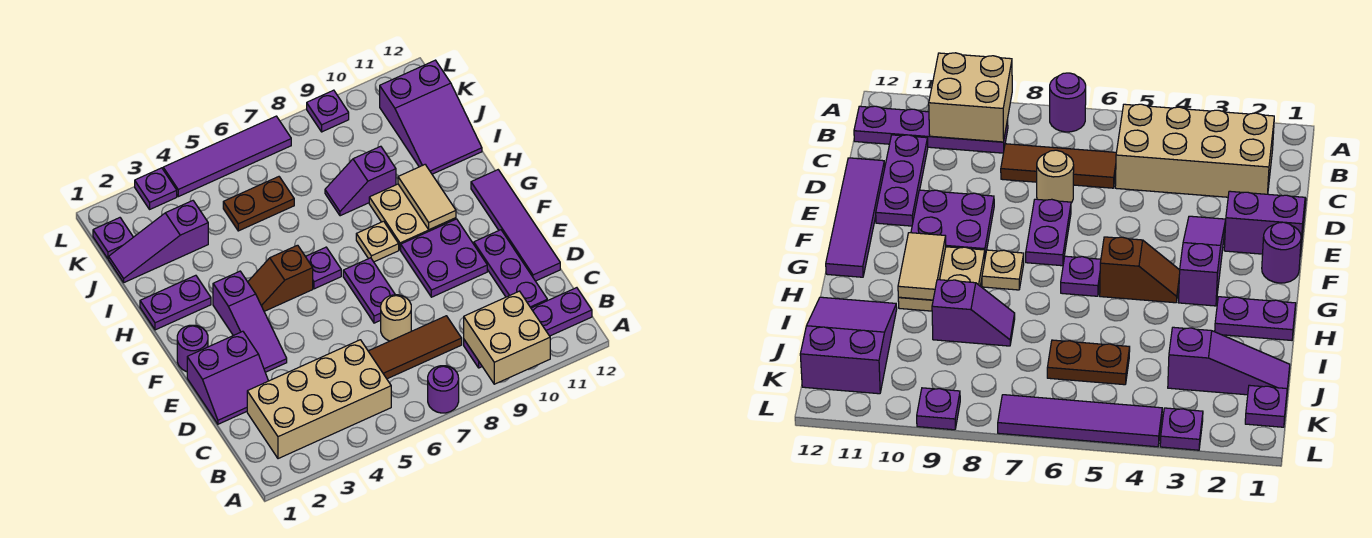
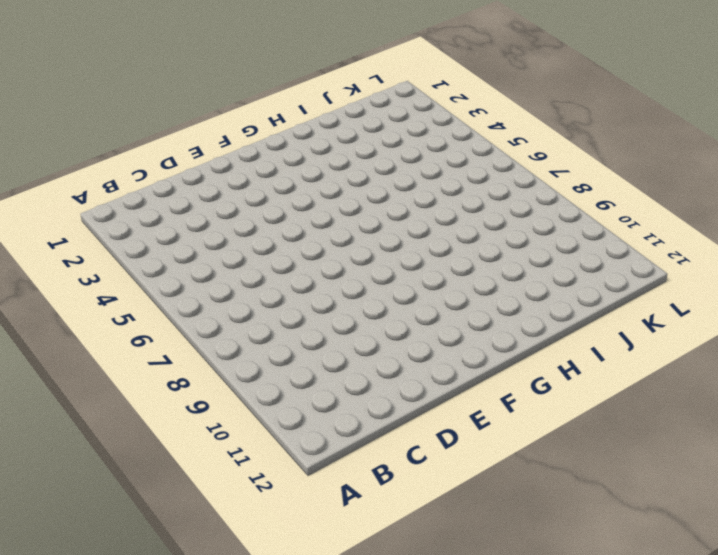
none -> purple round brick A7 level 1
none -> tan brick B2:C5 level 1
none -> purple plate B9:B12 level 1

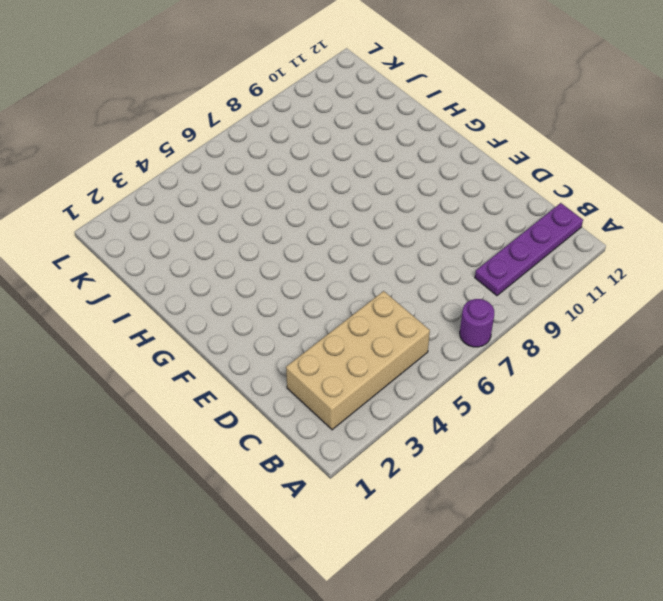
none -> brown tile C6:C8 level 1
none -> purple plate C11:E11 level 1
none -> purple slope D1:E2 level 1 top E

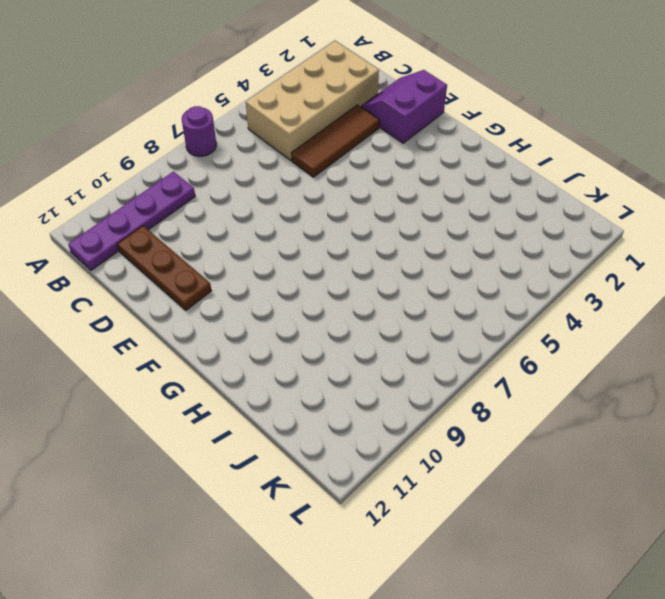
brown plate C11:E11 level 1 -> purple plate C11:E11 level 1
brown tile D3:D5 level 1 -> brown tile C6:C8 level 1
none -> tan round brick D7 level 1
none -> purple tile D12:G12 level 1
none -> purple slope E3:G3 level 1 top G

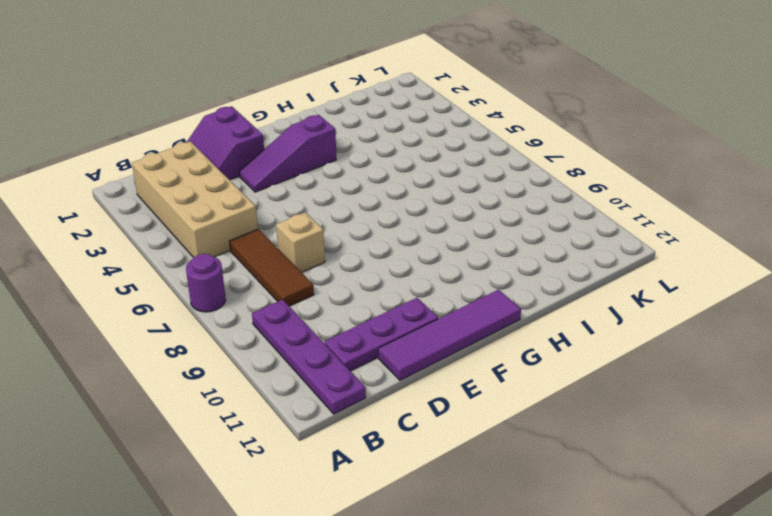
tan brick D7 level 1 -> tan round brick D7 level 1
none -> purple plate E7:F7 level 1
none -> purple plate E9:F10 level 1
none -> purple round brick F1 level 1

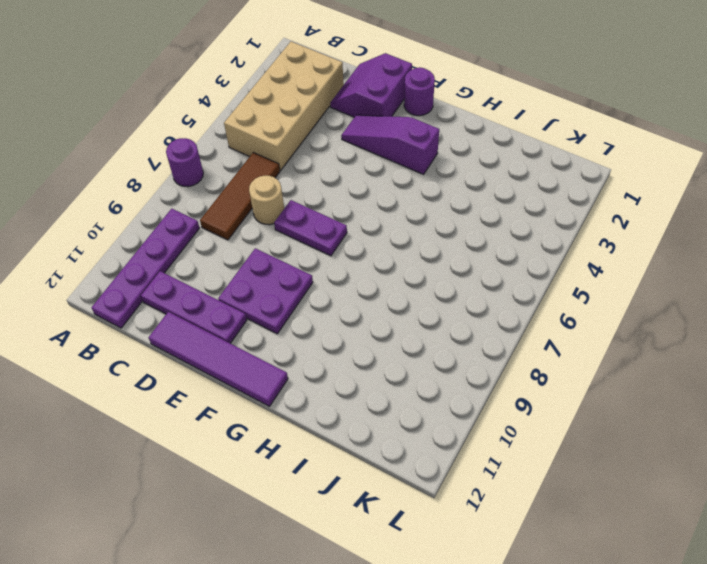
none -> brown slope G4:G5 level 1 top 5
none -> purple plate G6 level 1
none -> tan plate G8 level 1

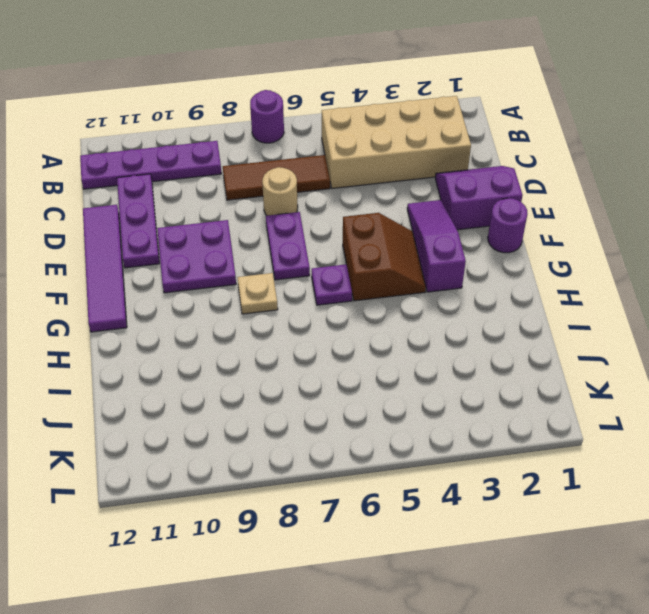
brown slope F4:G5 level 1 top 5 -> brown slope G4:G5 level 1 top 5
none -> tan plate G9:H10 level 1
none -> purple plate H1:H2 level 1
none -> purple slope I8:I9 level 1 top 9

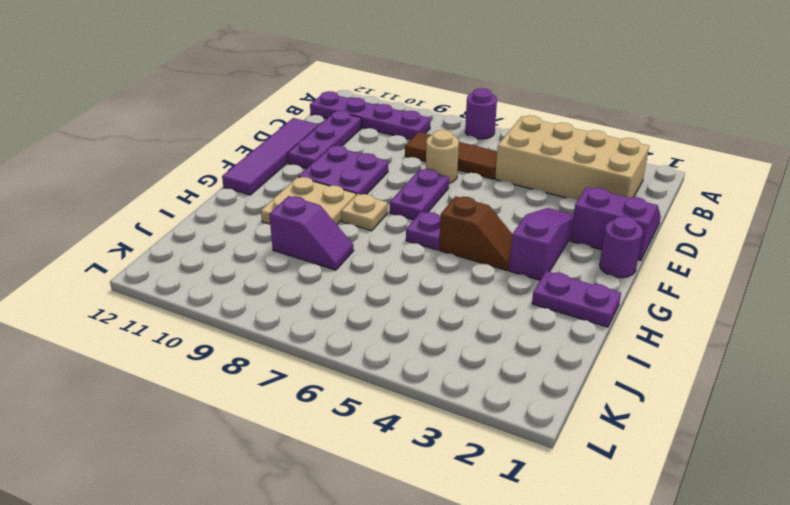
none -> purple slope I11:K12 level 1 top K
none -> purple slope J1:J3 level 1 top 3
none -> brown plate J5:J6 level 1

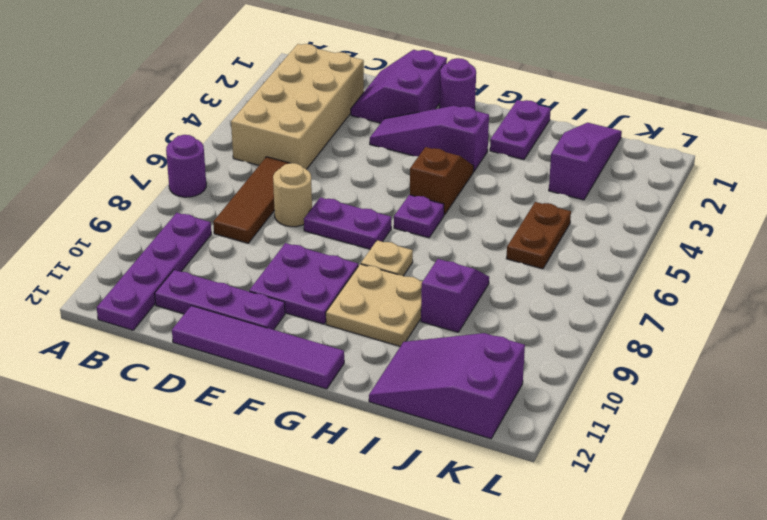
none -> purple plate K1 level 1
none -> purple plate L3 level 1
none -> purple tile L4:L7 level 1

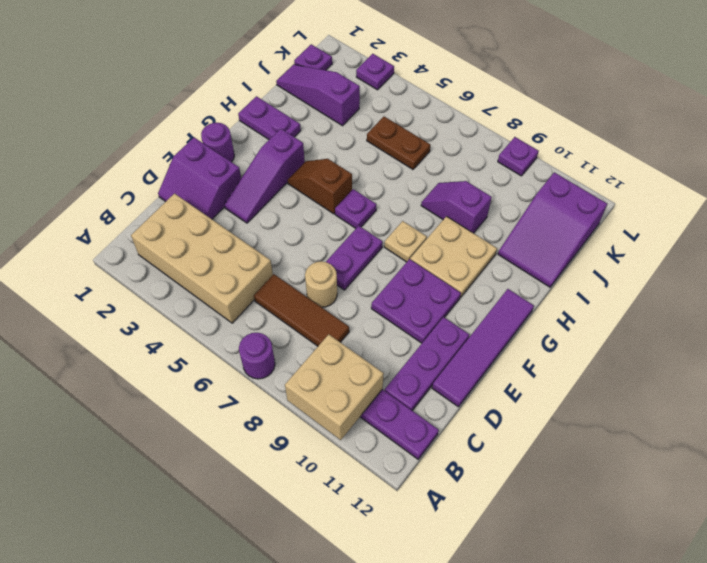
none -> purple tile L4:L7 level 1
none -> tan tile G10:H10 level 2

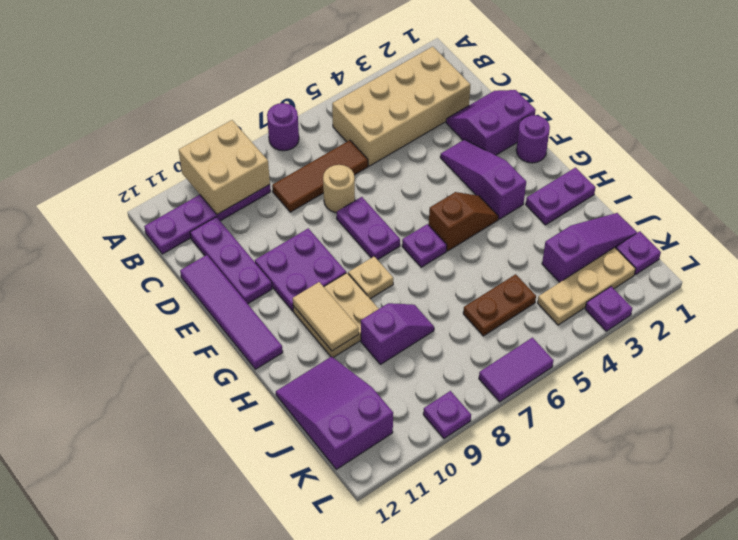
tan plate K2:K4 level 1 -> none
purple tile L6:L7 level 1 -> purple tile L4:L7 level 1

